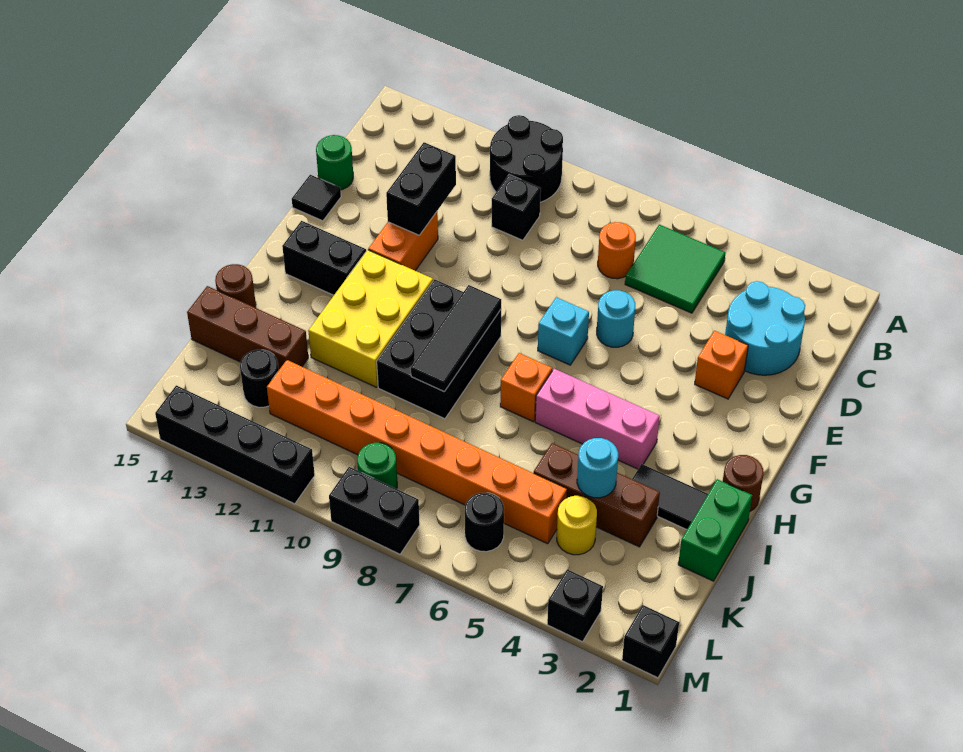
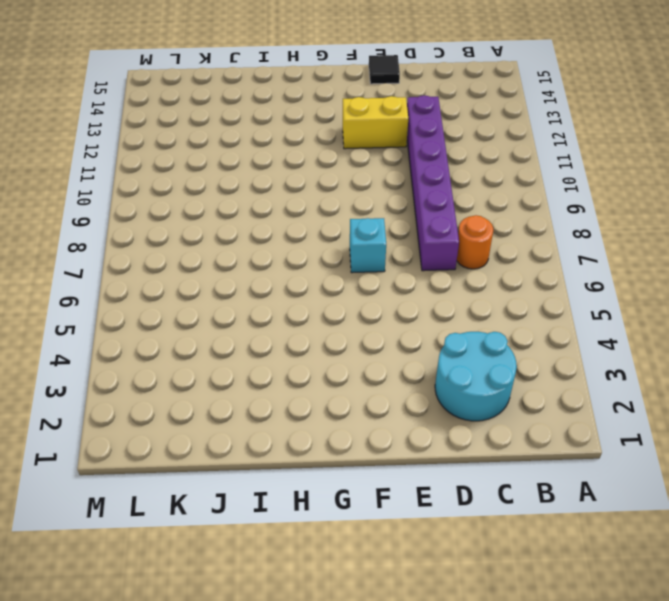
purple brick D7:D12 level 1 -> none
yellow brick E12:F12 level 1 -> orange brick E12:F12 level 1
none -> black round brick A10:B11 level 1
none -> green tile B5:C6 level 1
none -> black brick C10 level 1
none -> green round brick D15 level 1

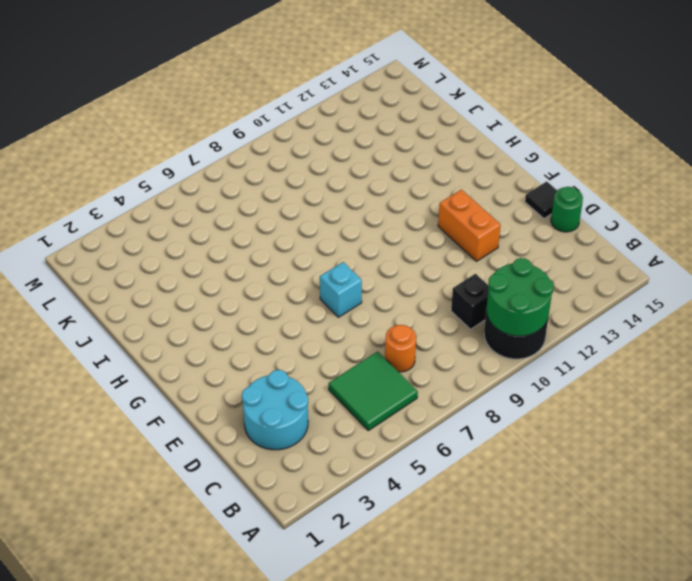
green round brick A10:B11 level 2 -> none
none -> orange brick E3 level 1
none -> cyan round brick E6 level 1
none -> black brick G9:I10 level 1
none -> yellow brick G11:I12 level 1

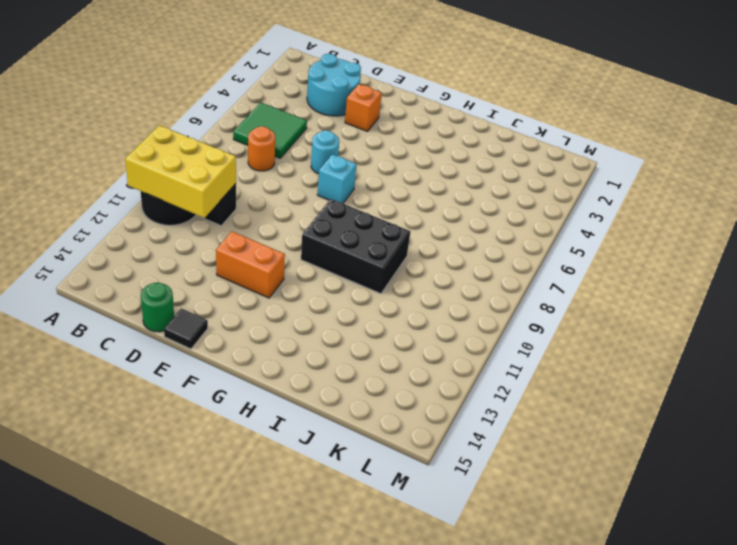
yellow brick A10:C11 level 2 -> yellow brick G11:I12 level 1
none -> black brick G13:G14 level 1
none -> brown round brick H1 level 1
none -> pink brick H4:H6 level 1
none -> orange brick H7 level 1

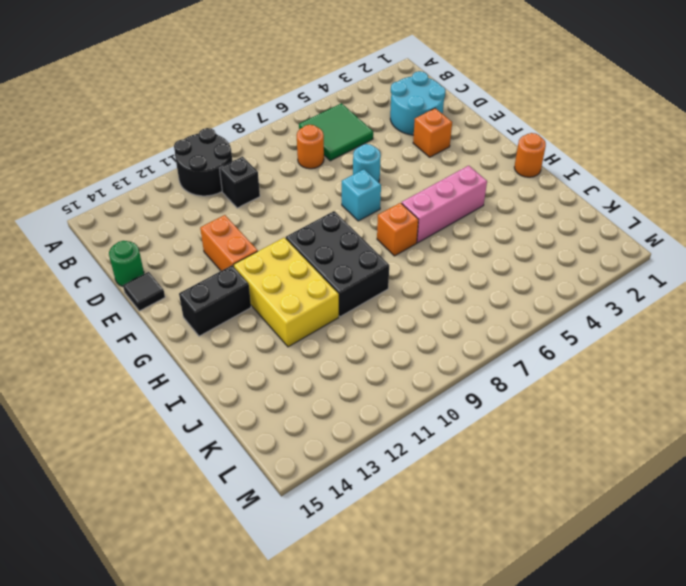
orange round brick H1 level 1 -> brown round brick H1 level 1
none -> green brick I1:J1 level 1
none -> black tile I2:I3 level 1
none -> brown round brick I15 level 1
none -> brown brick J3:J5 level 1

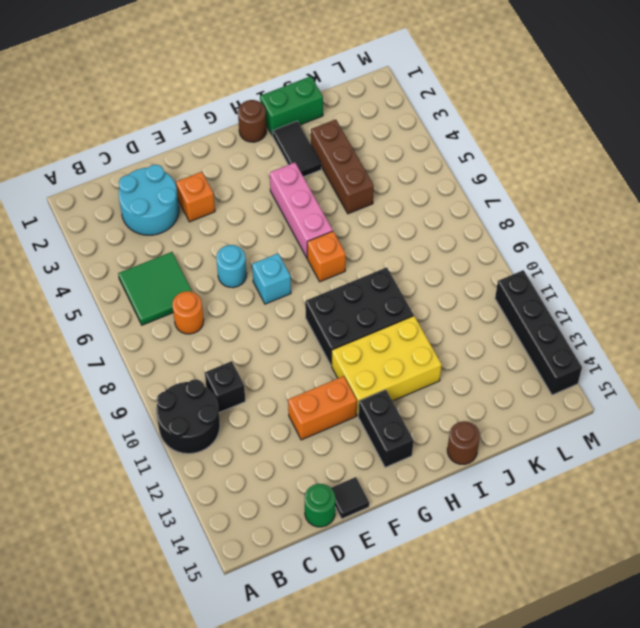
none -> brown brick J13:J15 level 1
none -> yellow round brick K4 level 1
none -> orange brick K5:K12 level 1
none -> black round brick K13 level 1

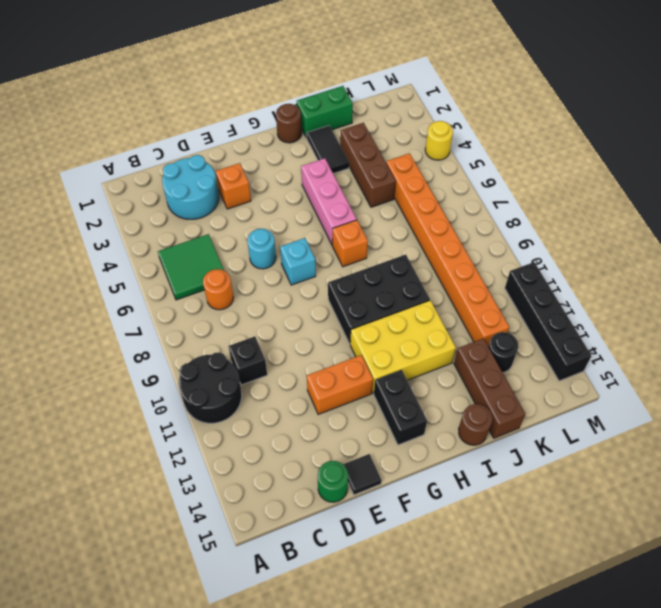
yellow round brick M4 level 1 -> yellow round brick K4 level 1
none -> black round brick L6 level 1
none -> green round brick L9 level 1
none -> black brick M1 level 1
none -> black brick M3 level 1

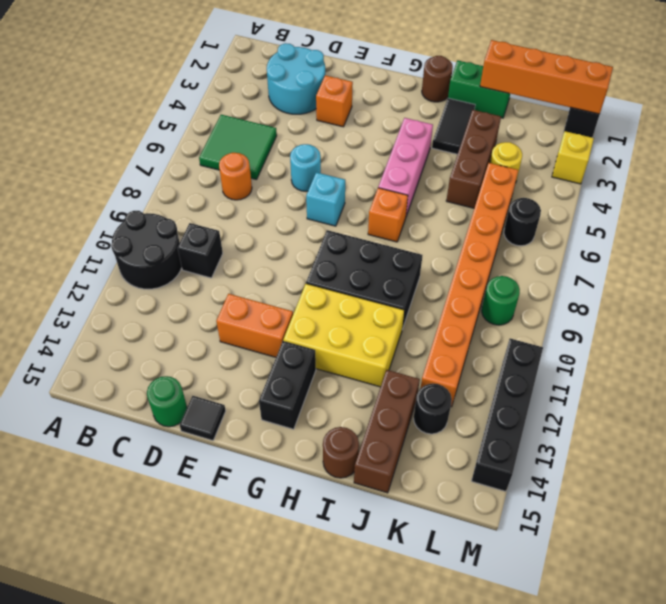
orange brick J1:M1 level 2 -> none
yellow brick M3 level 1 -> black brick M3 level 1
none -> black brick M8:M9 level 1
none -> black brick D12:E12 level 2
none -> black tile G9:I9 level 2
none -> cyan round brick J4 level 2

